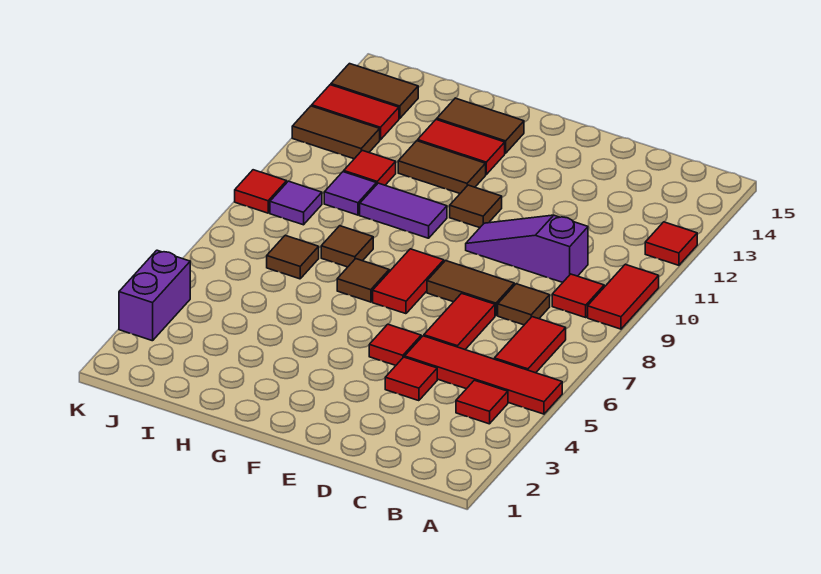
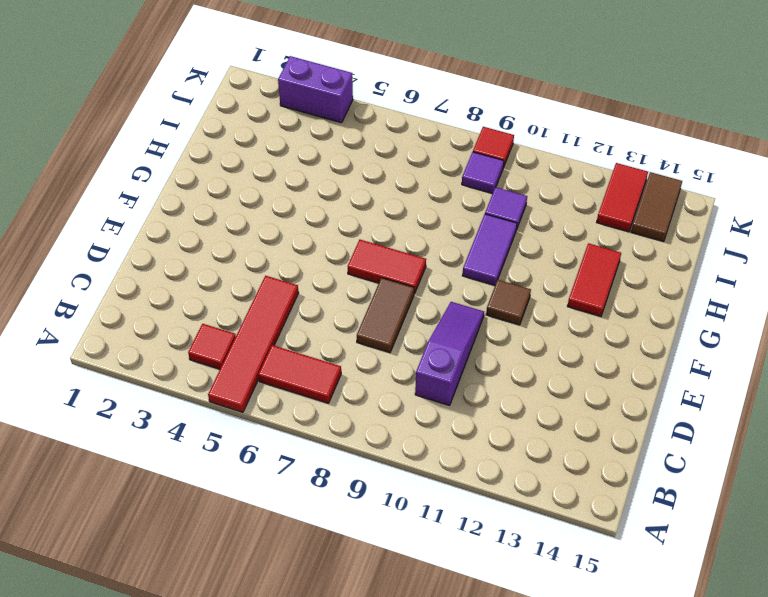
none -> red tile A9:A10 level 1
none -> red tile A12 level 1
none -> red tile B9 level 1

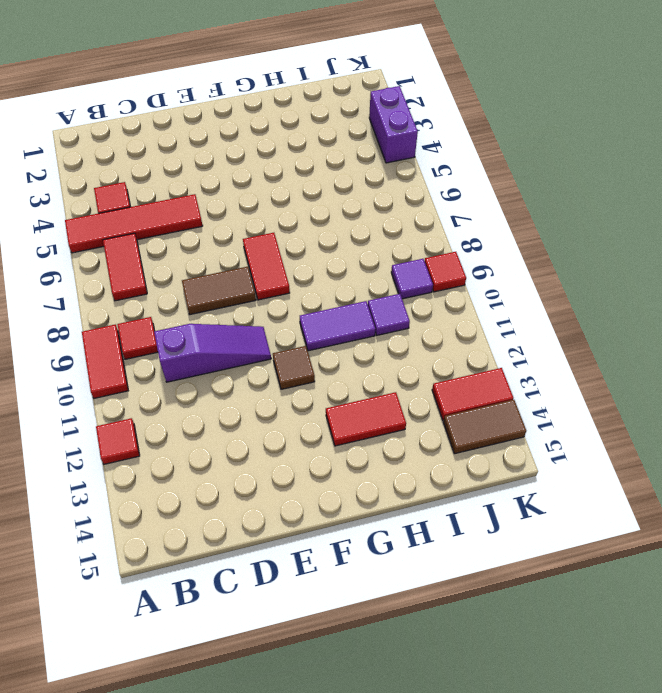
none -> brown tile C8 level 1
none -> red tile D4 level 1
none -> red tile D6:D7 level 1

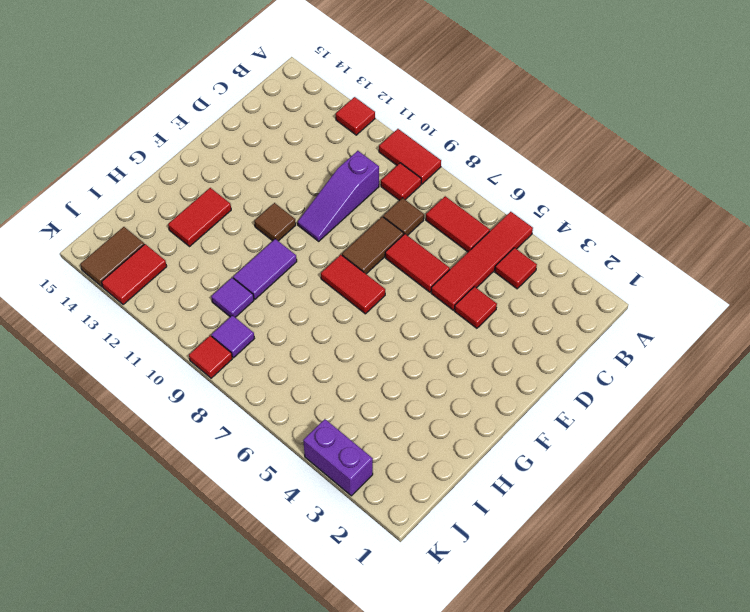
none -> red tile E5 level 1
none -> brown tile G7 level 1
none -> brown tile G12:H12 level 1

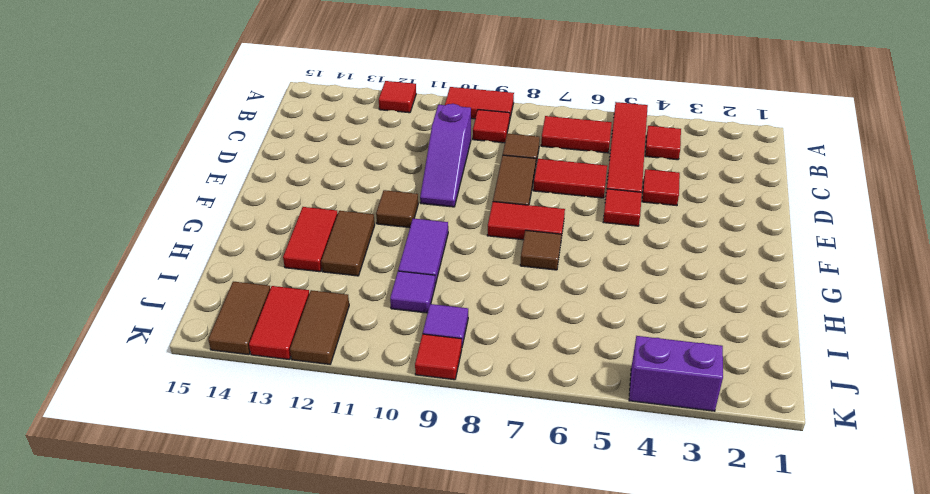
none -> brown tile G14:H14 level 1
none -> brown tile H8 level 1
none -> brown tile I7 level 1

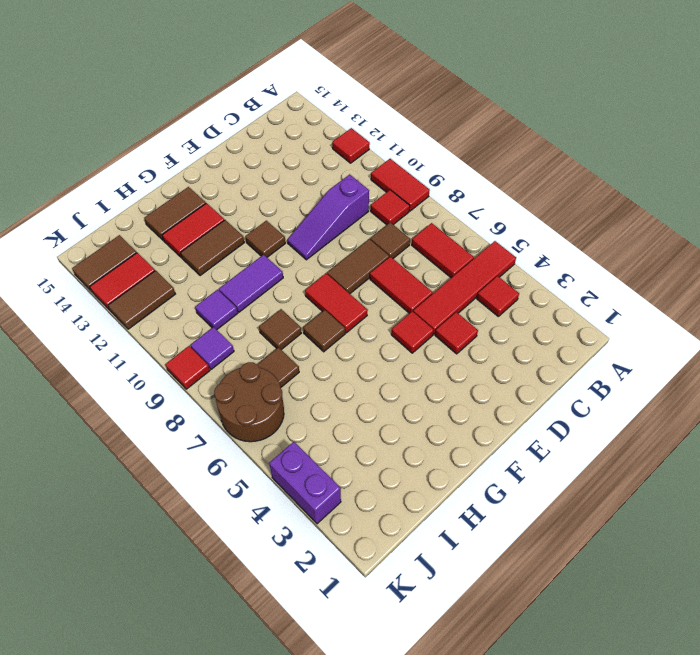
brown round brick J6:K7 level 1 -> none
none -> red tile I11 level 1

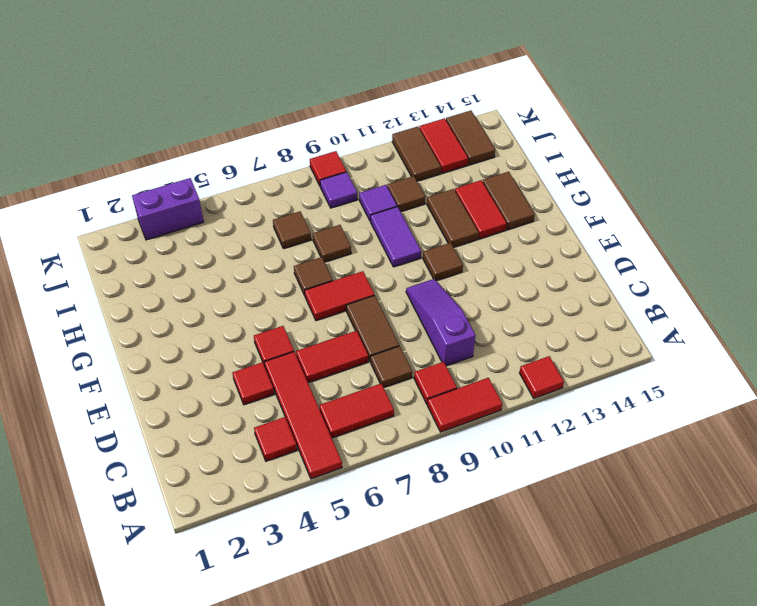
brown tile I11 level 1 -> red tile I11 level 1

